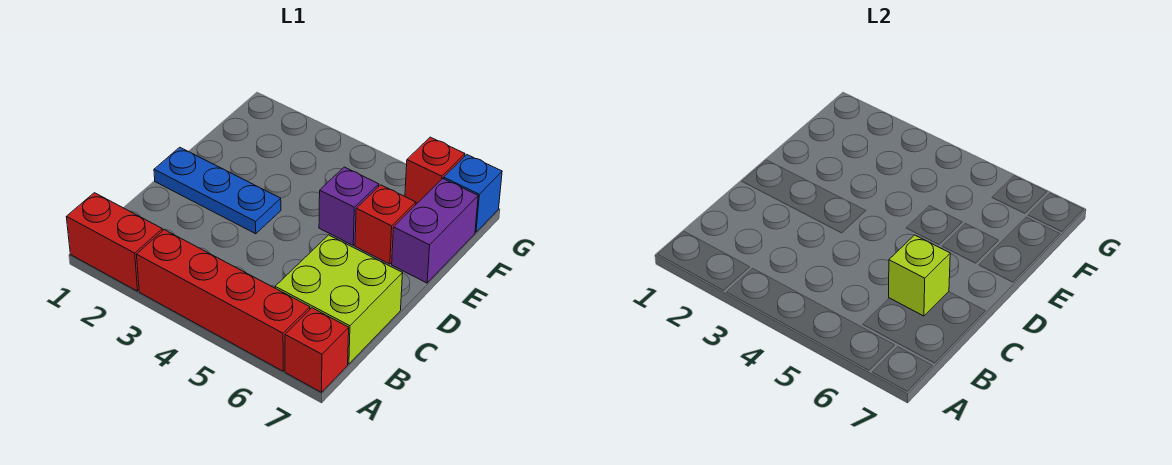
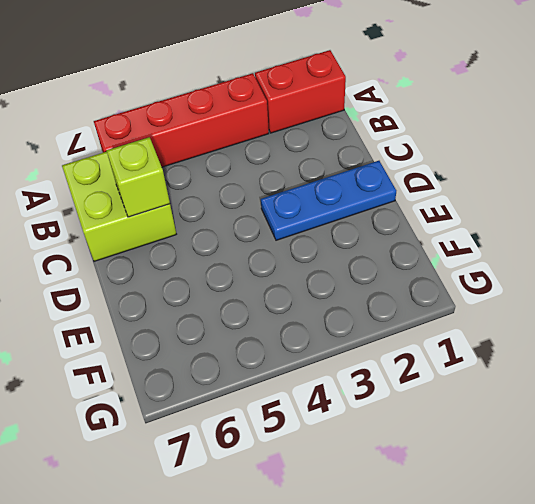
none -> red brick A7 level 1
none -> purple brick E5 level 1

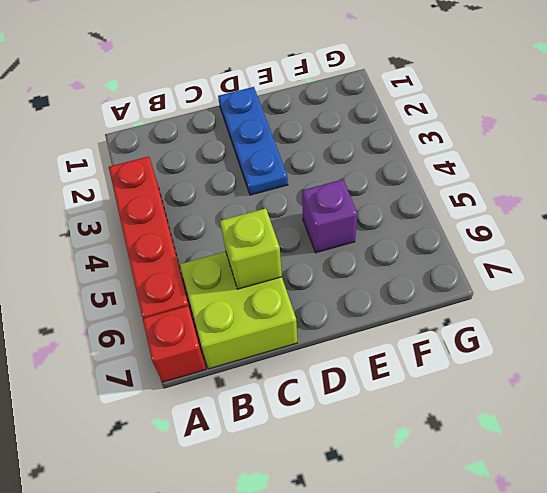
none -> red brick A1:A2 level 1
none -> red brick E6 level 1

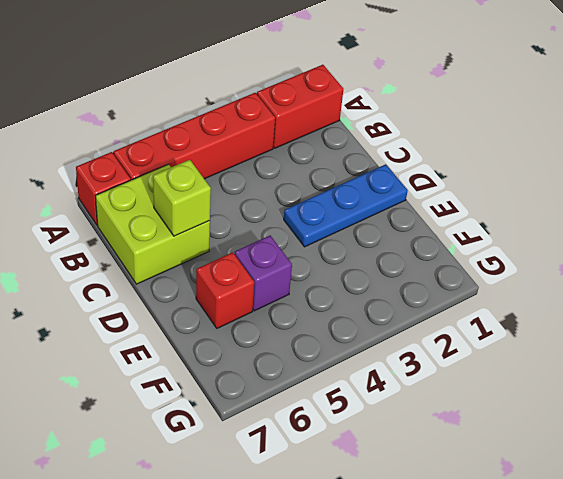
none -> purple brick E7:F7 level 1
none -> red brick G6 level 1

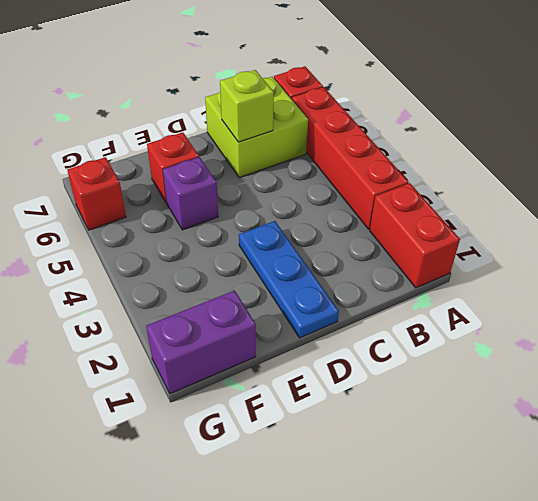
purple brick F1:G1 level 1 -> purple brick E7:F7 level 1
none -> blue brick G7 level 1

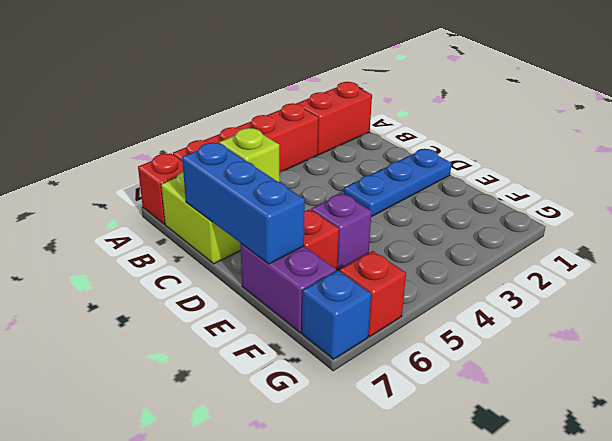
blue brick C7:E7 level 2 -> none

